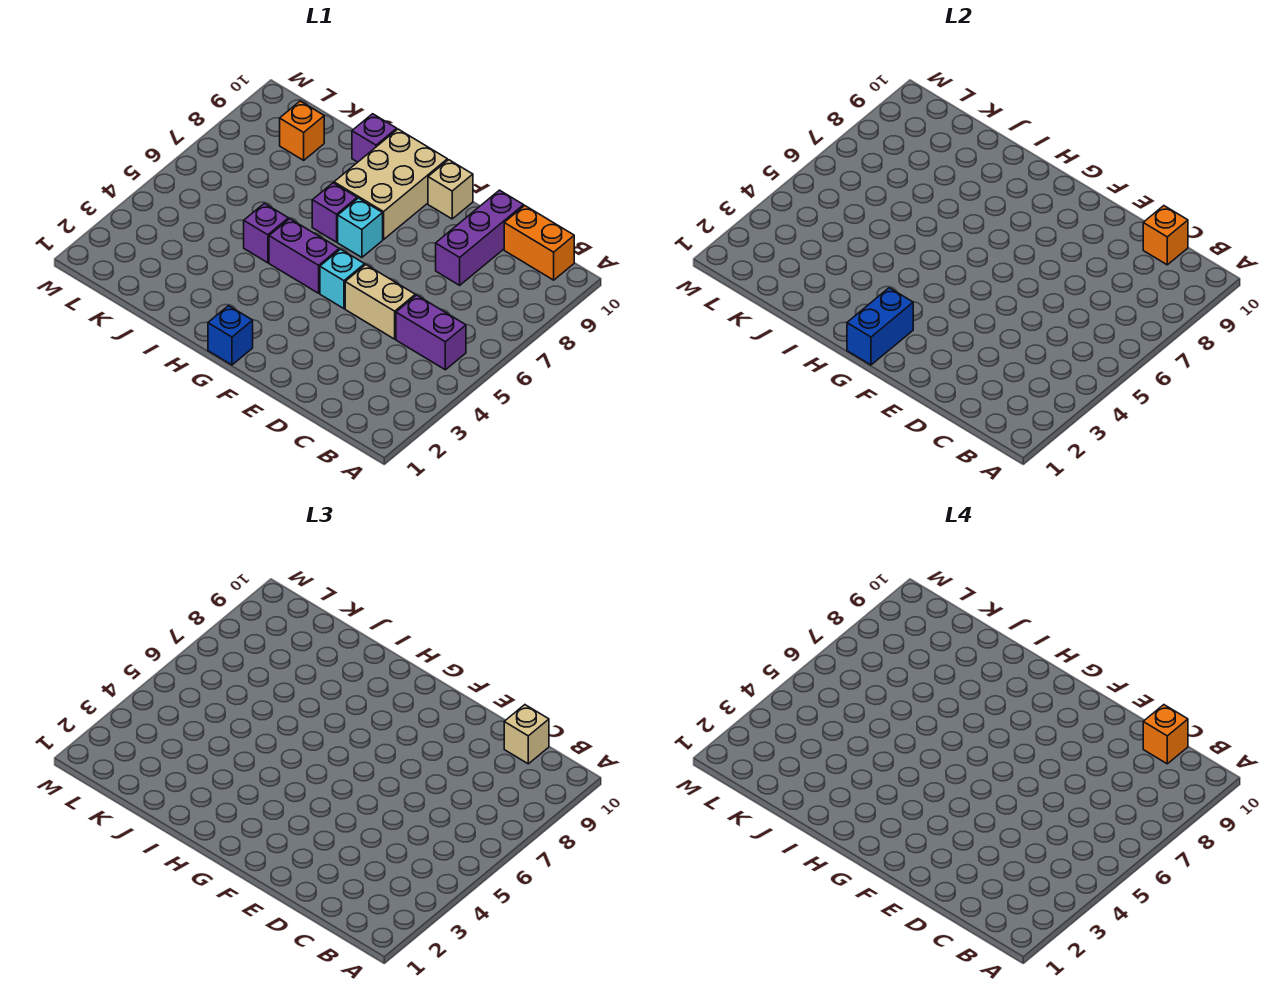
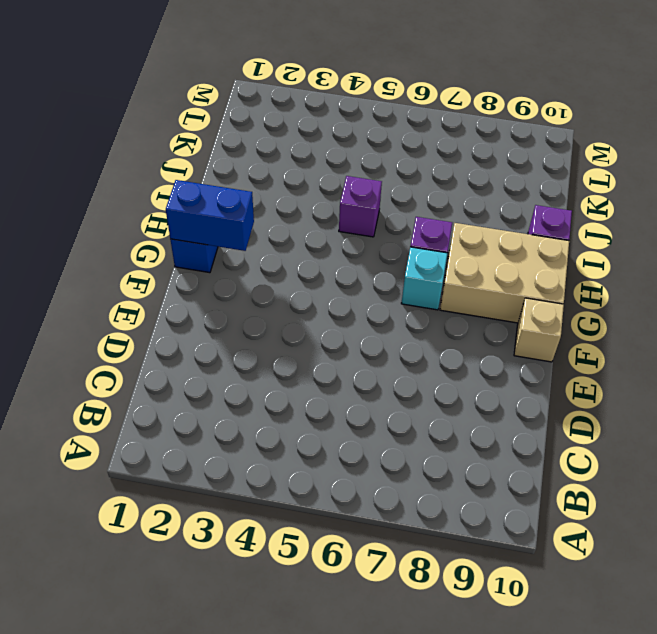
none -> purple brick B5:C5 level 1
none -> orange brick B10:C10 level 1
none -> tan brick D5:E5 level 1

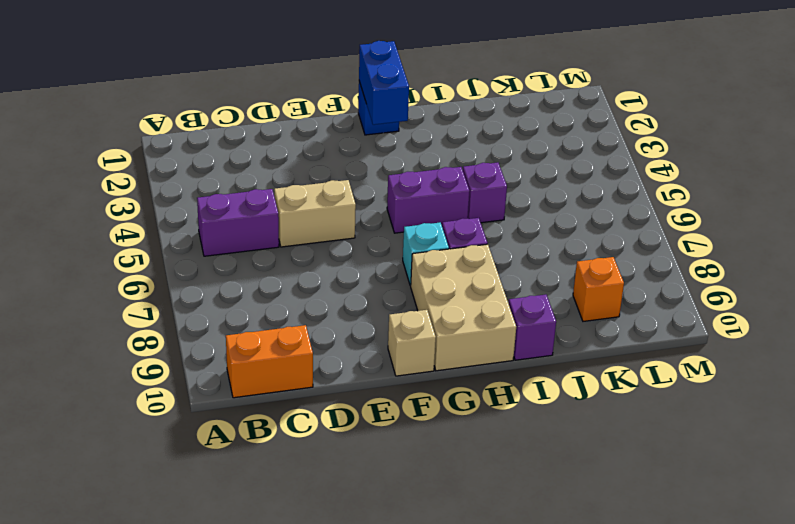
none -> purple brick D8:D10 level 1
none -> cyan brick F5 level 1
none -> orange brick C10 level 2

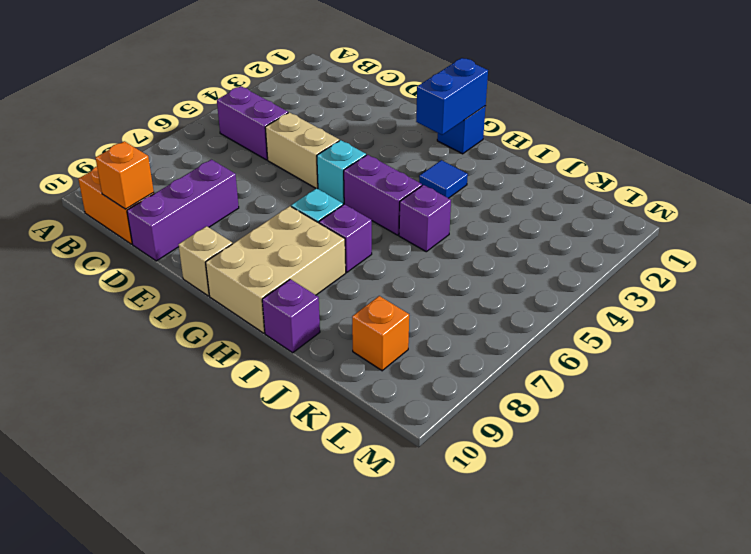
blue tile H3 level 1 -> none
none -> tan brick C10 level 3
none -> orange brick C10 level 4

